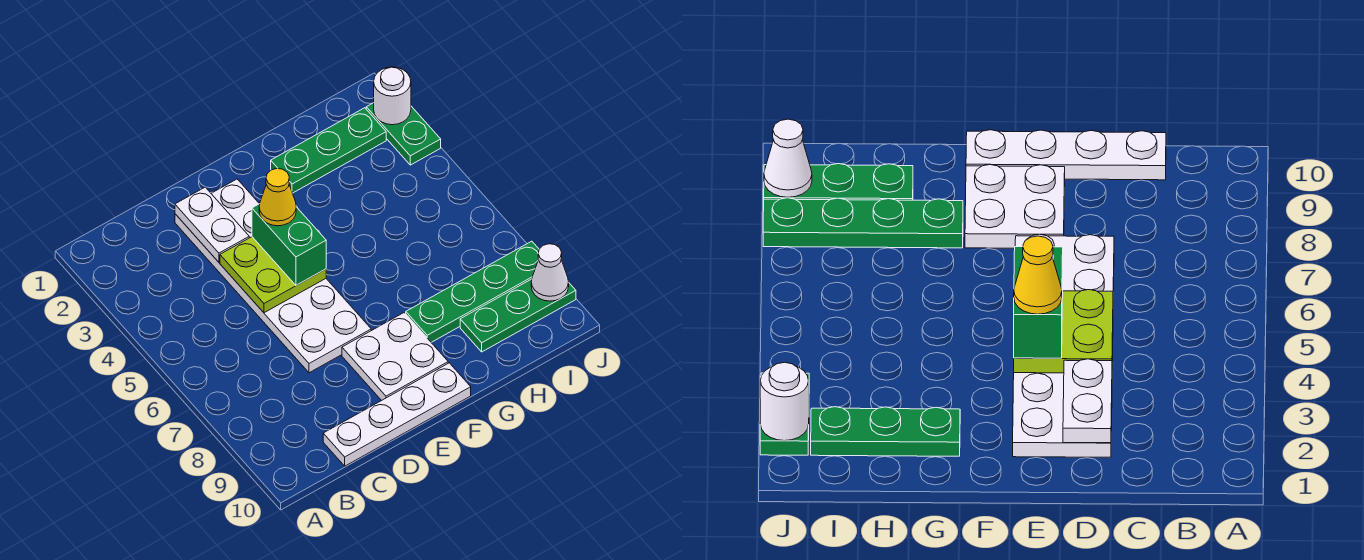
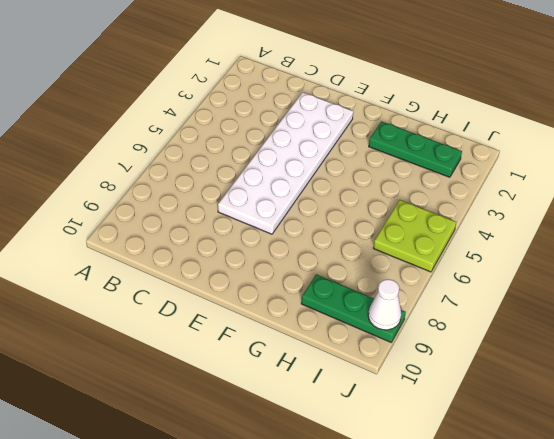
lime plate I5:J6 level 1 -> lime plate D4:E5 level 2
none -> white plate C10:F10 level 1
none -> white plate E8:F9 level 1
none -> green plate G8:J8 level 1

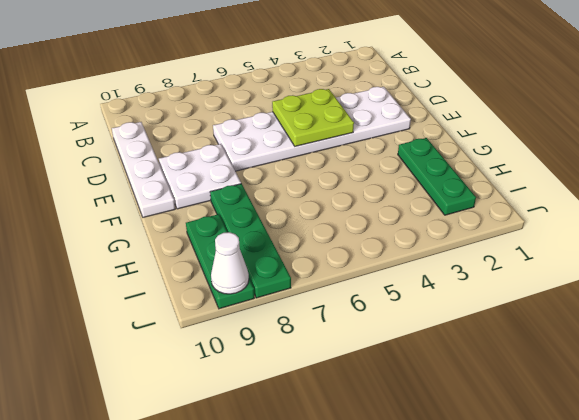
none -> green plate J2:J3 level 1
none -> white plate D2:D3 level 2
none -> white round brick J2 level 2

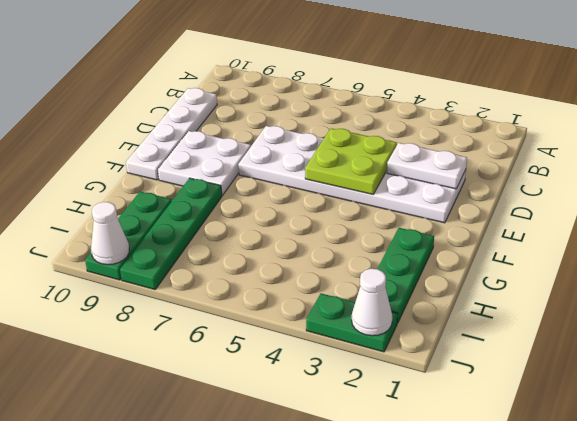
white cone J2 level 2 -> white round brick J2 level 2
none -> green brick E4:E5 level 3
none -> yellow cone E4 level 4

